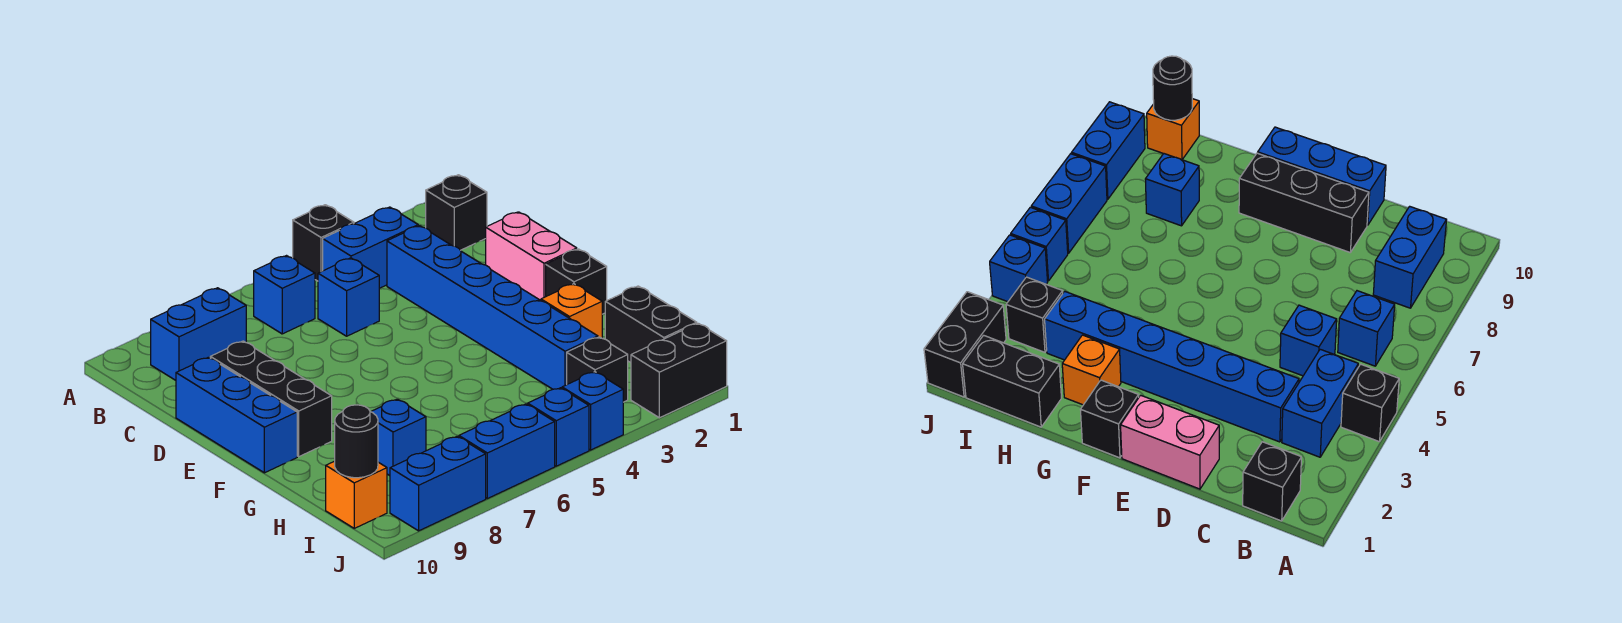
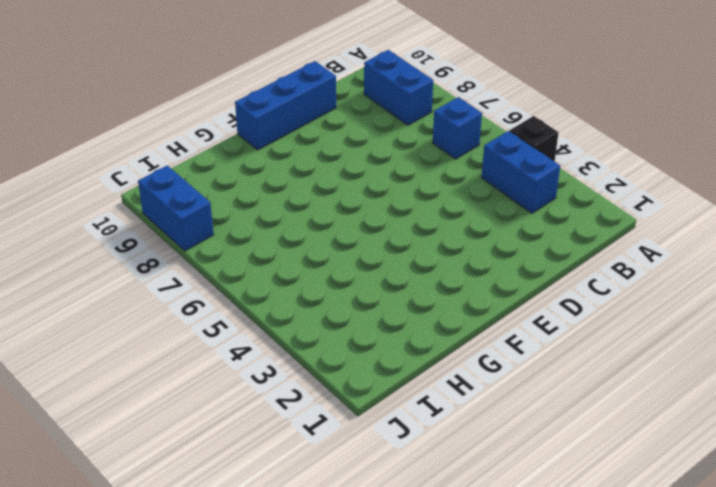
none -> black brick B1 level 1
none -> blue brick C3:H3 level 1
none -> blue brick C5 level 1

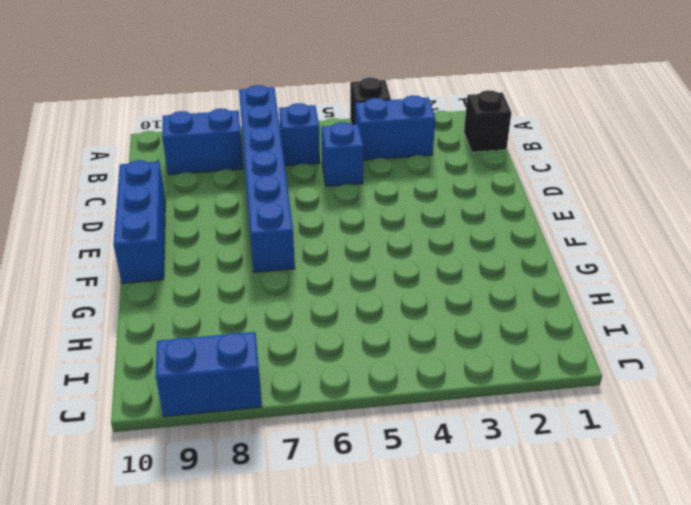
blue brick A7:F7 level 1 -> blue brick C3:H3 level 1
none -> pink brick D1:E1 level 1
none -> black brick D9:F9 level 1
none -> black brick F1 level 1

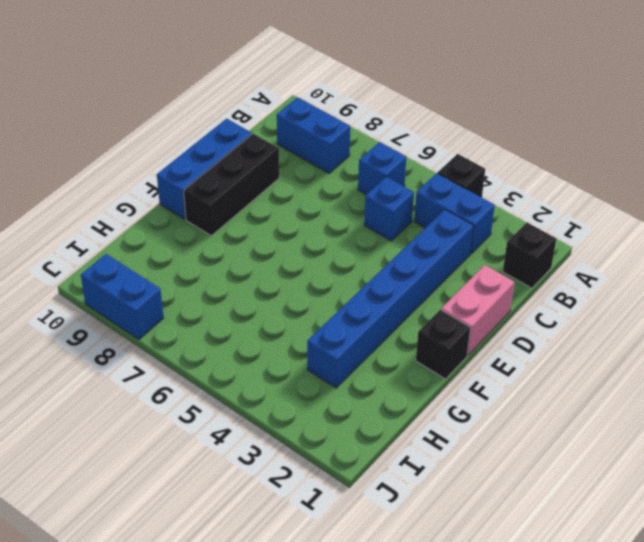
none -> orange brick G2 level 1
none -> black brick H1:I1 level 1
none -> blue brick H8 level 1

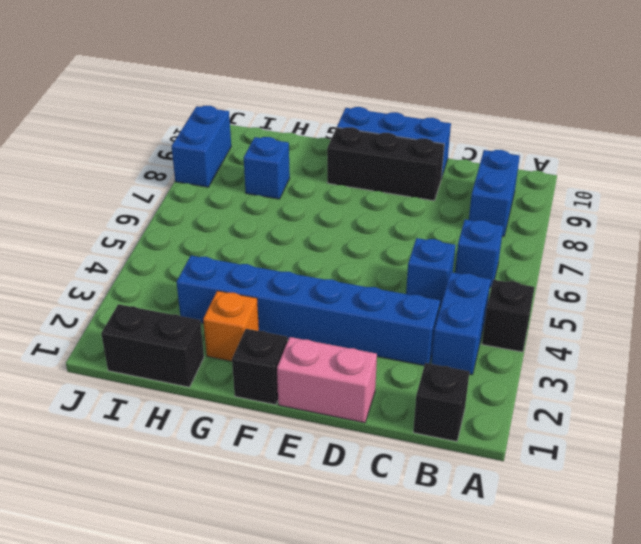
none -> black brick I3 level 1
none -> orange brick I10 level 1
none -> black brick J1:J2 level 1

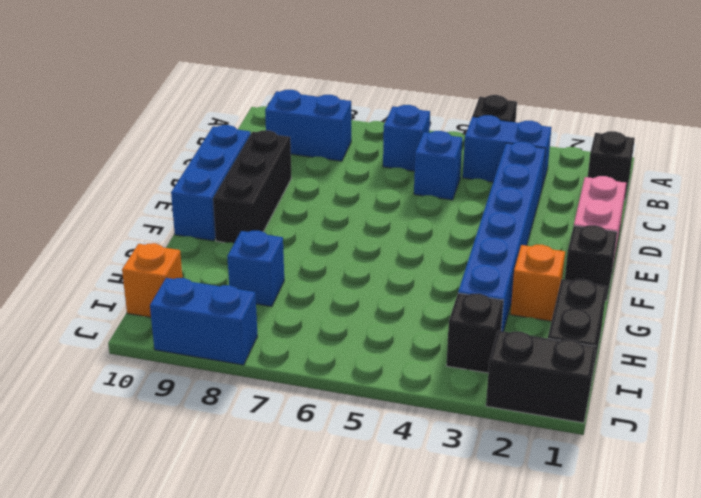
none -> blue brick J4 level 1
none -> blue brick J5 level 1
none -> blue brick J6:J7 level 1

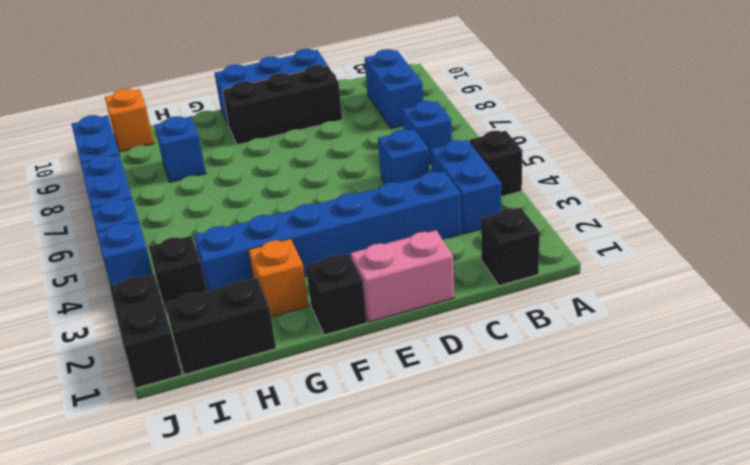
none -> black round brick I10 level 2

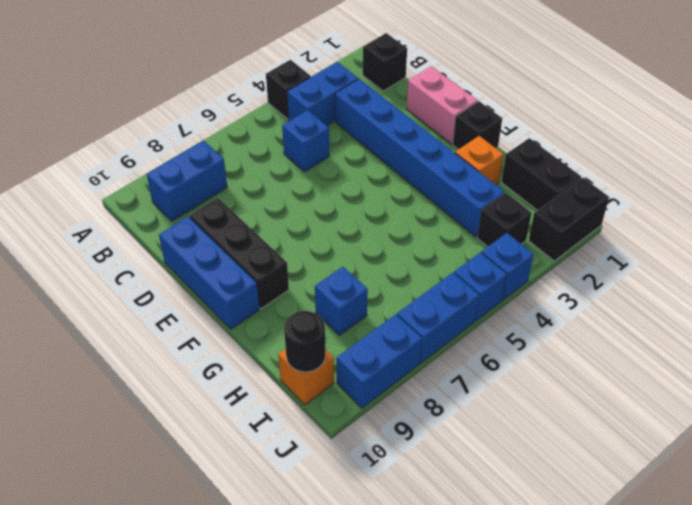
none -> blue brick B6 level 1

